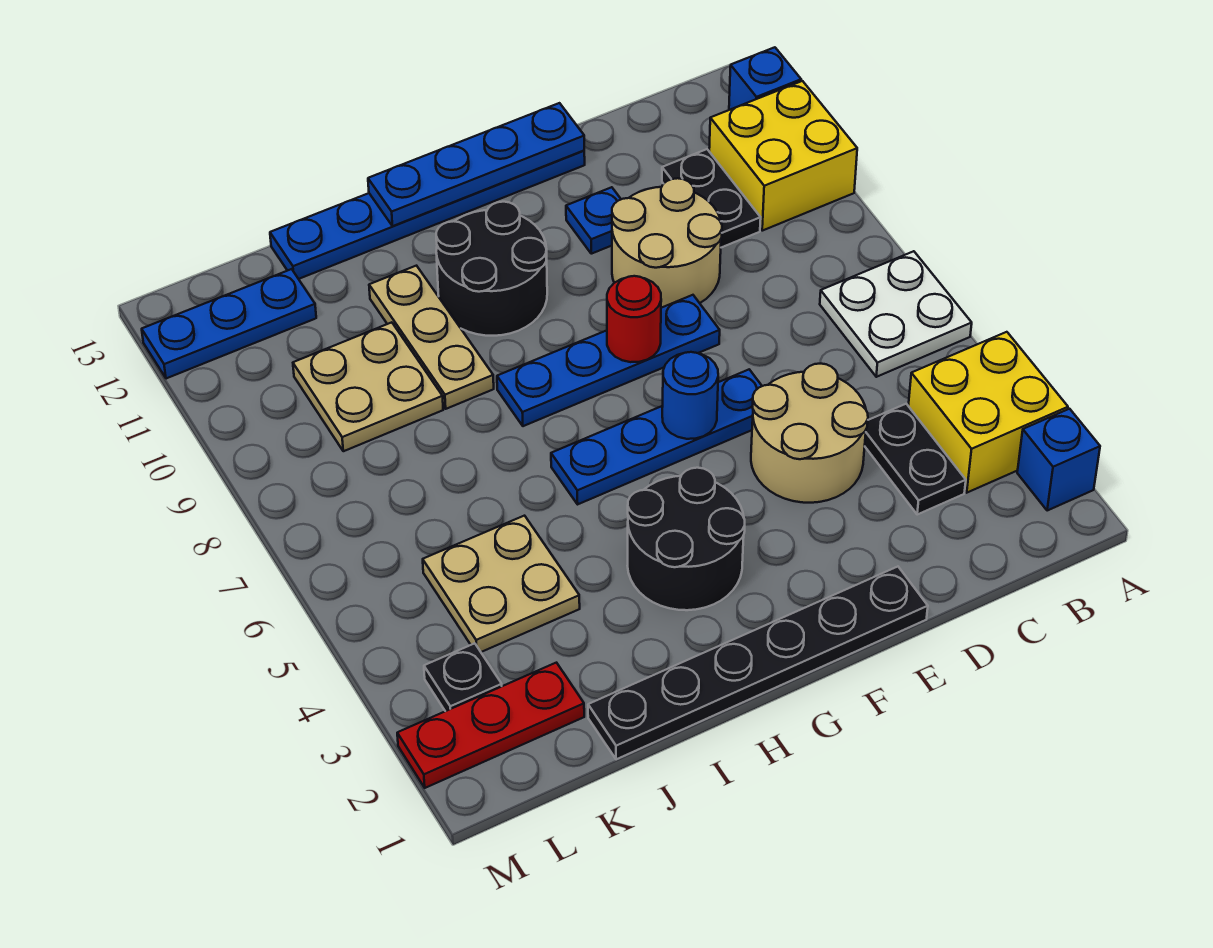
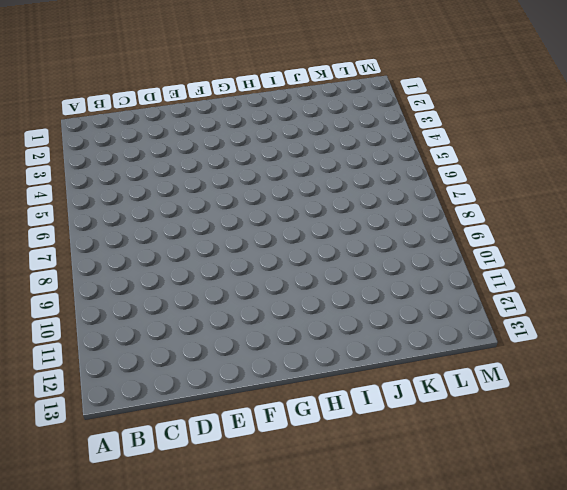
none -> blue brick A2 level 1
none -> yellow brick A3:B4 level 1
none -> white plate A6:B7 level 1

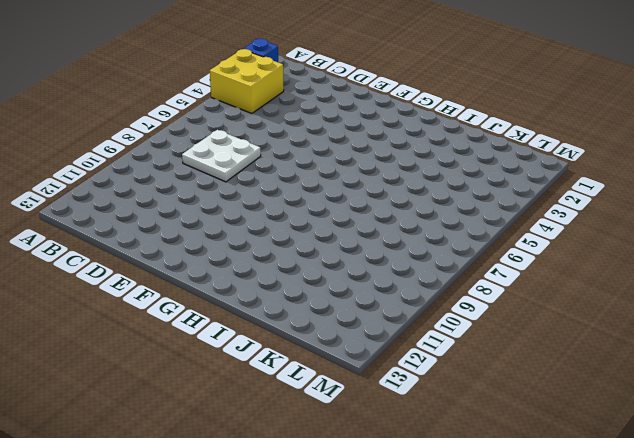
white plate C7:D8 level 1 -> white plate A6:B7 level 1
none -> yellow brick A10:B11 level 1
none -> blue brick A12 level 1
none -> black plate C3:C4 level 1

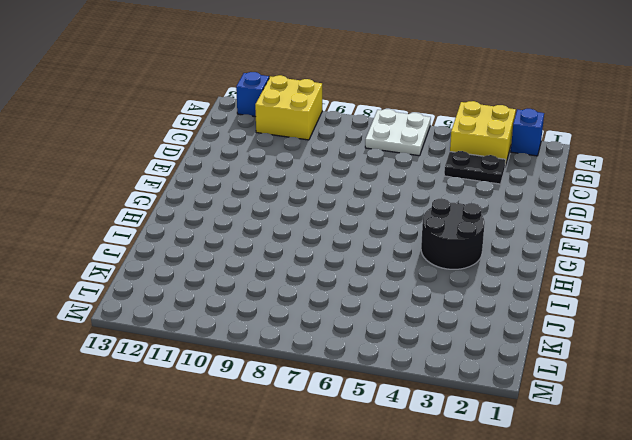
none -> black plate C10:C11 level 1
none -> tan round brick D4:E5 level 1
none -> tan round brick D9:E10 level 1

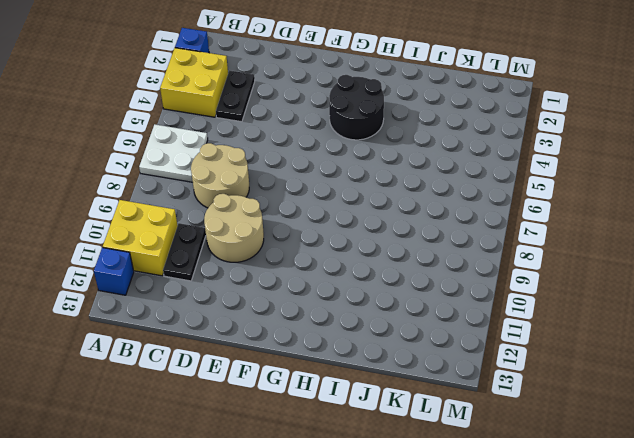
tan round brick C7:D8 level 1 -> tan round brick D4:E5 level 1
none -> black plate E1:J1 level 1
none -> blue plate E6:H6 level 1
none -> blue plate E8:H8 level 1

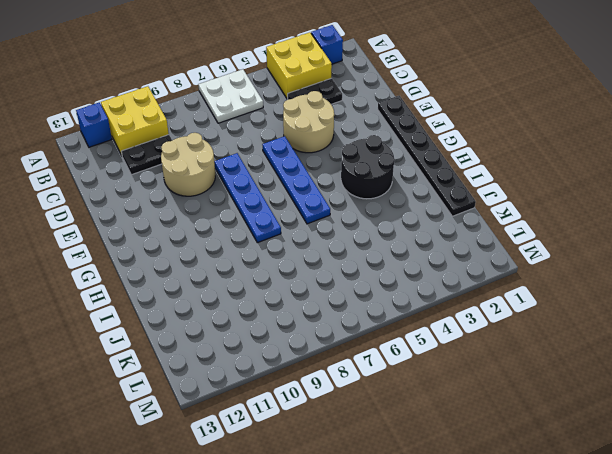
none -> blue plate E11 level 1
none -> blue plate E13:J13 level 1
none -> black round brick G10:H11 level 1

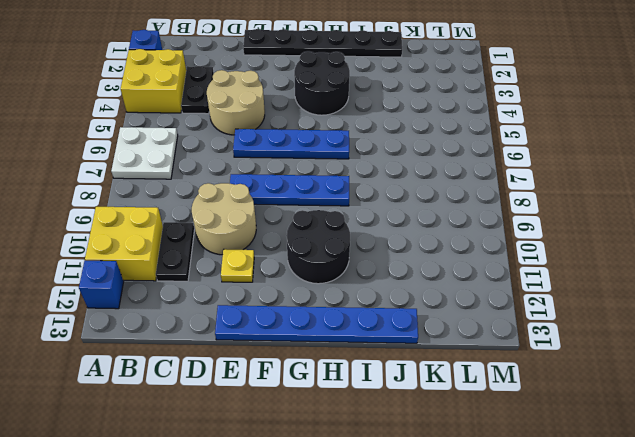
yellow plate E11 level 1 -> blue plate E11 level 1
none -> tan plate I9:I11 level 1
none -> tan plate J4:K5 level 1
none -> tan plate J9:K10 level 1

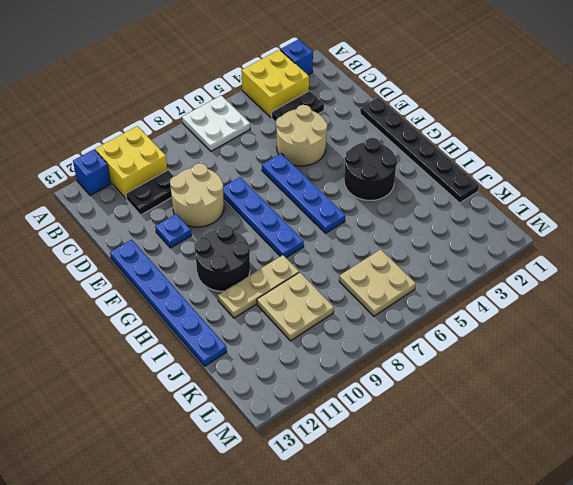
tan plate K6:L7 level 1 -> tan plate J4:K5 level 1
none -> red plate K2:M2 level 1
none -> blue plate K12:M12 level 1
none -> black plate L3 level 1

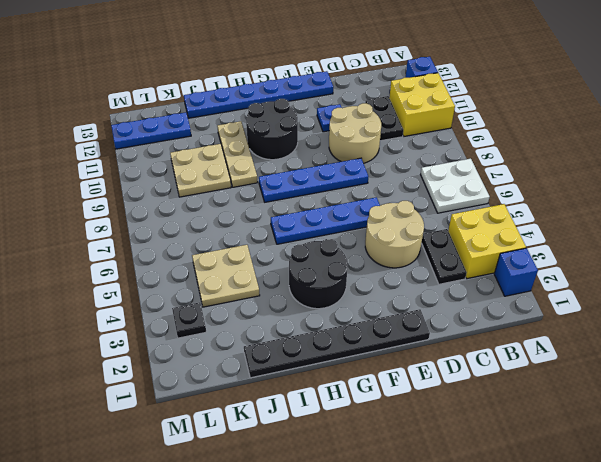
none -> red plate K2:M2 level 1
none -> blue plate E13:H13 level 2
none -> blue round brick F6 level 2

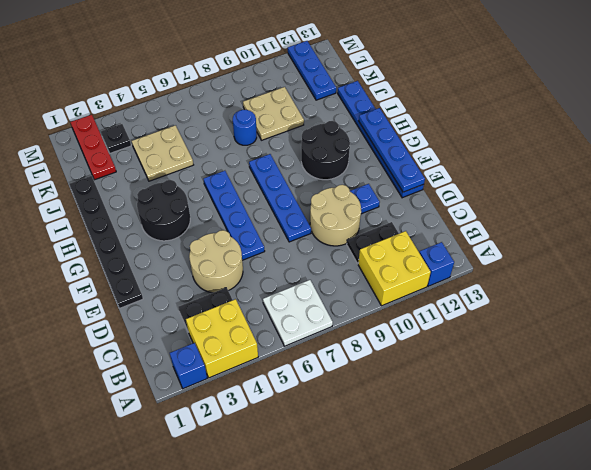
blue round brick J8 level 1 -> blue round brick F6 level 2
none -> tan plate I9:I11 level 1
none -> red round brick F8 level 2

